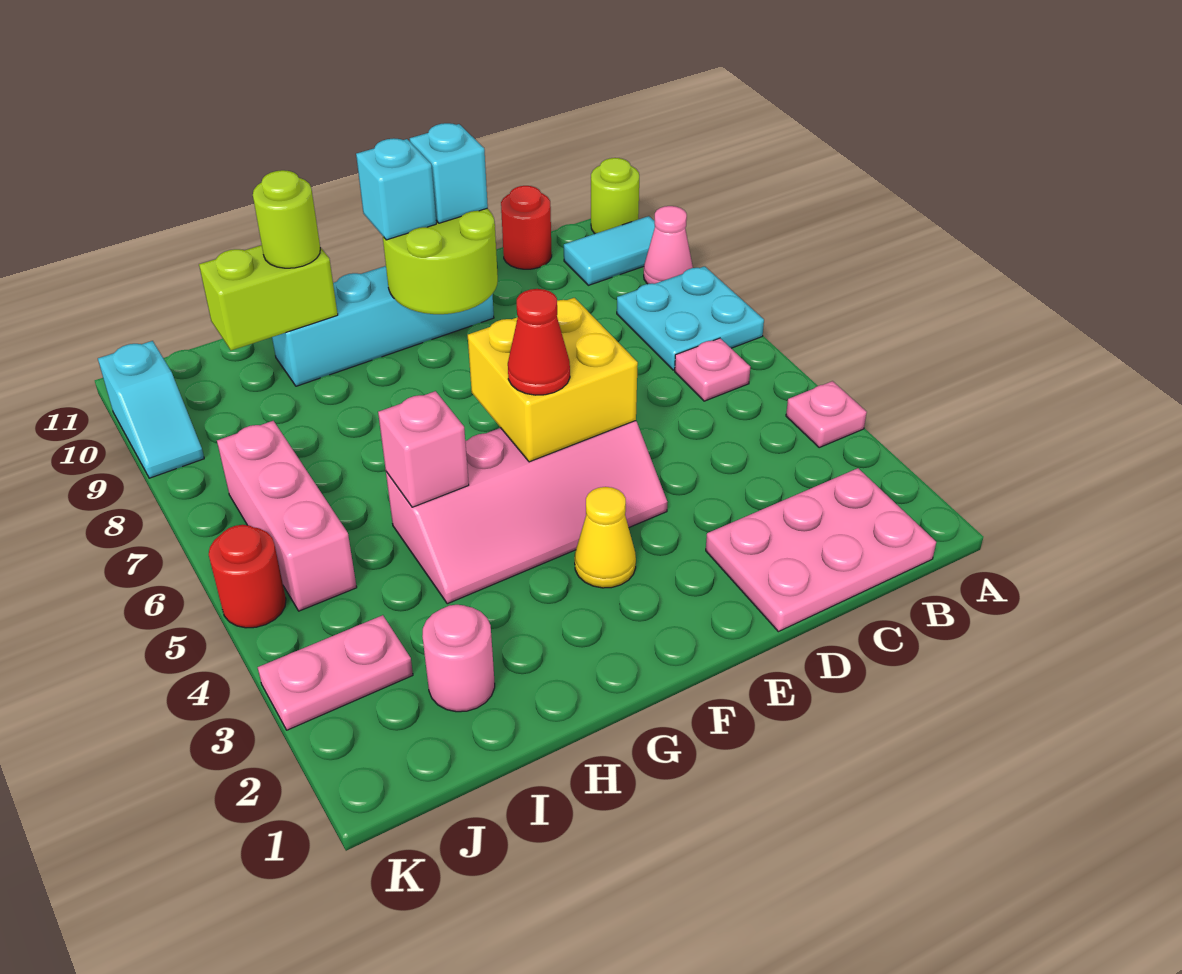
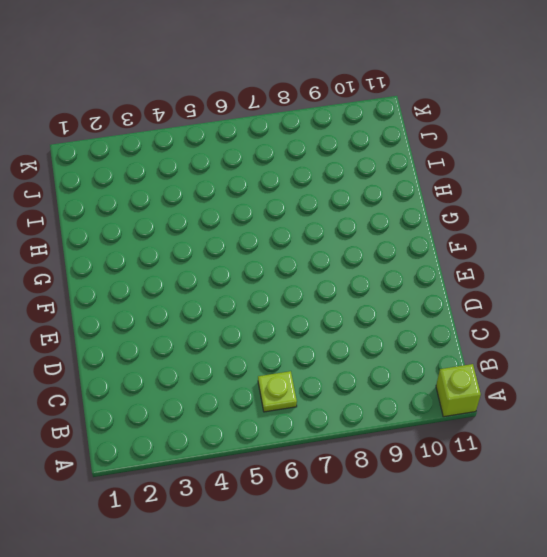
lime brick A11 level 1 -> lime round brick A11 level 1
lime plate B6 level 1 -> pink plate B6 level 1
none -> pink plate A4 level 1
none -> cyan plate A7:B8 level 1
none -> pink cone A9 level 1

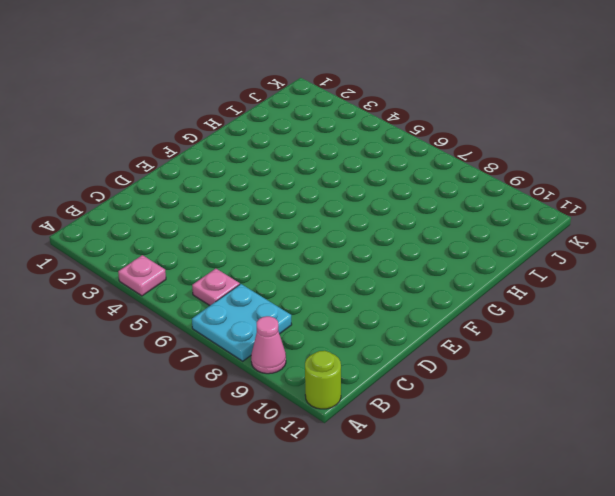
none -> cyan tile A10:B10 level 1
none -> pink plate B1:D2 level 1
none -> red round brick C11 level 1

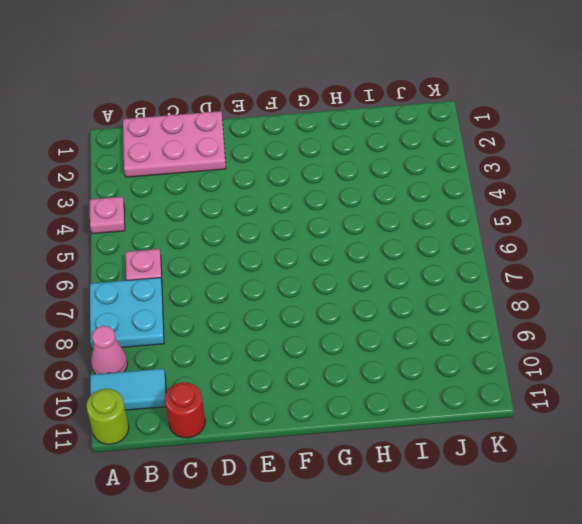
none -> pink slope E4:H5 level 1 top 5
none -> cyan brick E10:H10 level 1
none -> yellow cone F3 level 1

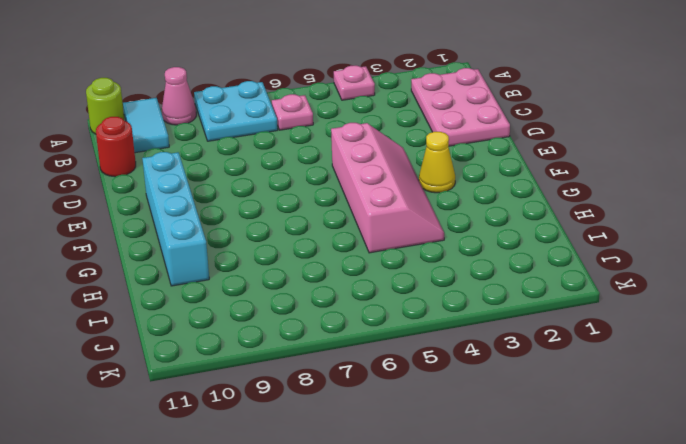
none -> pink round brick I2 level 1
none -> pink plate J3:K3 level 1
none -> pink brick J5:J7 level 1

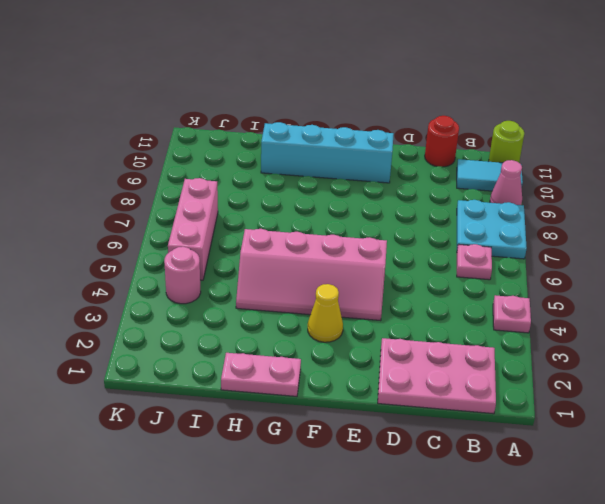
pink plate G1:H1 level 1 -> pink plate J3:K3 level 1
pink round brick J4 level 1 -> pink round brick I2 level 1
none -> red round brick K5 level 1
none -> cyan slope K9:K10 level 1 top 10
none -> yellow brick E5:F6 level 2

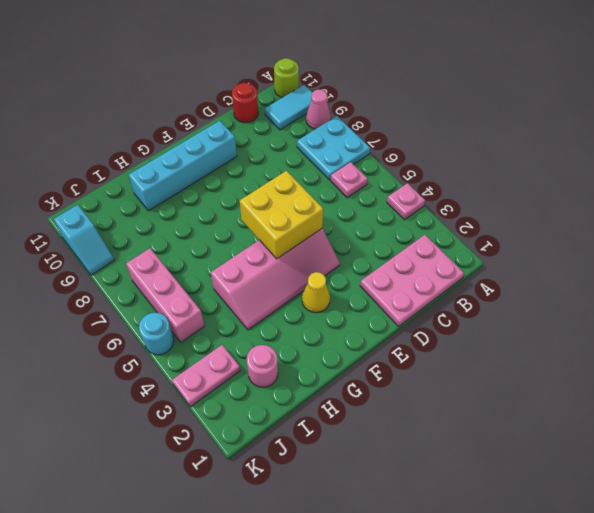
cyan round brick K5 level 1 -> red round brick K5 level 1
none -> lime round brick E9:F10 level 2
none -> pink brick H5 level 2
none -> lime brick H10:I10 level 2

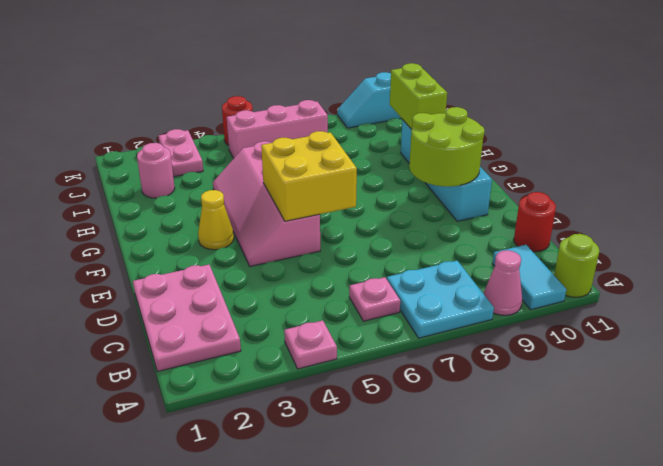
none -> pink brick H5 level 2
none -> cyan brick E10 level 3
none -> red cone F5 level 3

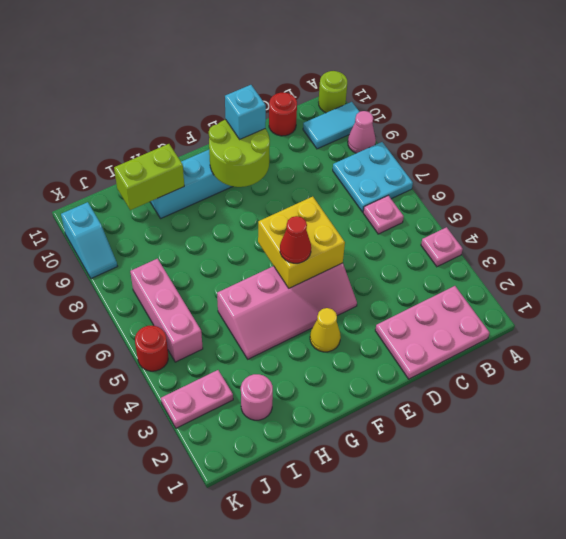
none -> pink brick H5 level 2
none -> cyan brick F10 level 3
none -> lime round brick H10 level 3

